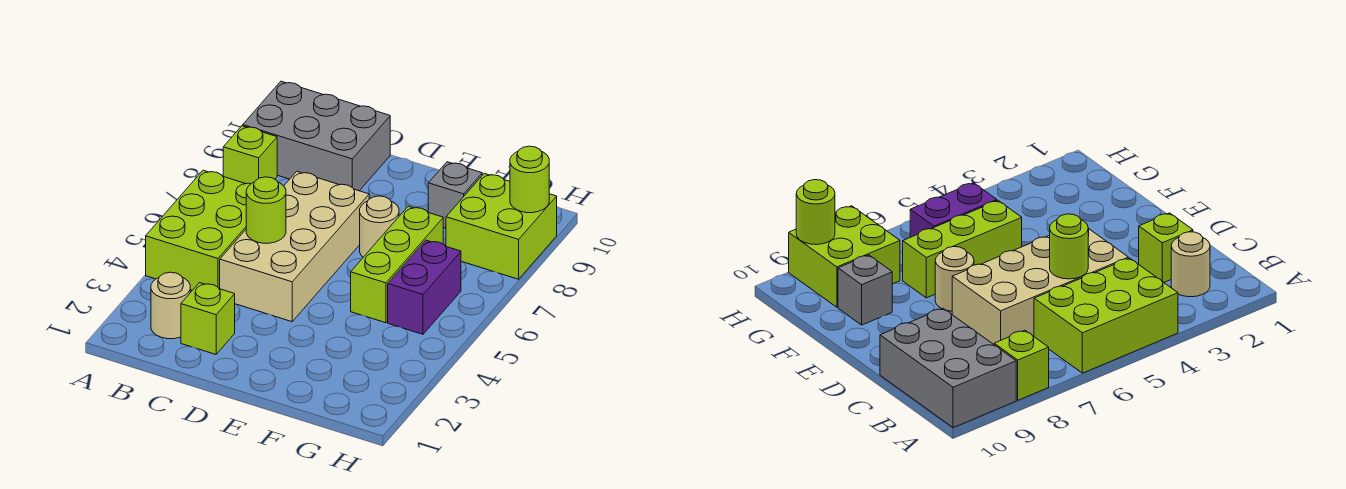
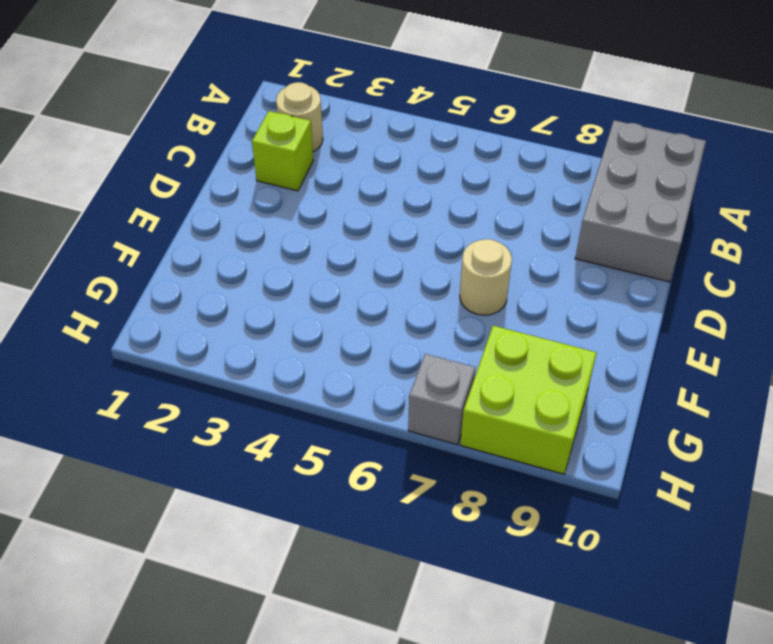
grey brick H7 level 1 -> grey brick F9 level 1
none -> lime brick A4:B6 level 1
none -> lime brick A8 level 1
none -> tan brick C4:D7 level 1

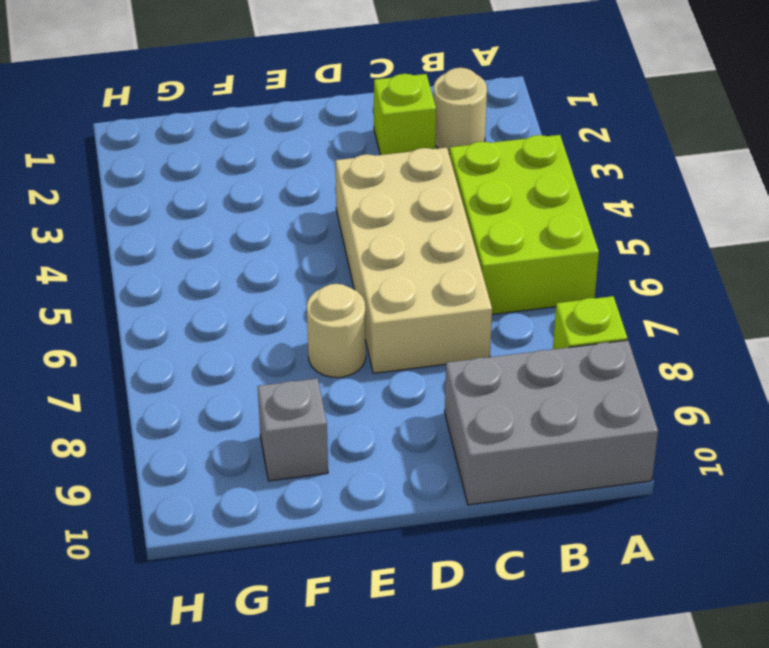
none -> lime brick F5:F7 level 1
none -> purple brick G5:G6 level 1
none -> lime brick G8:H9 level 1

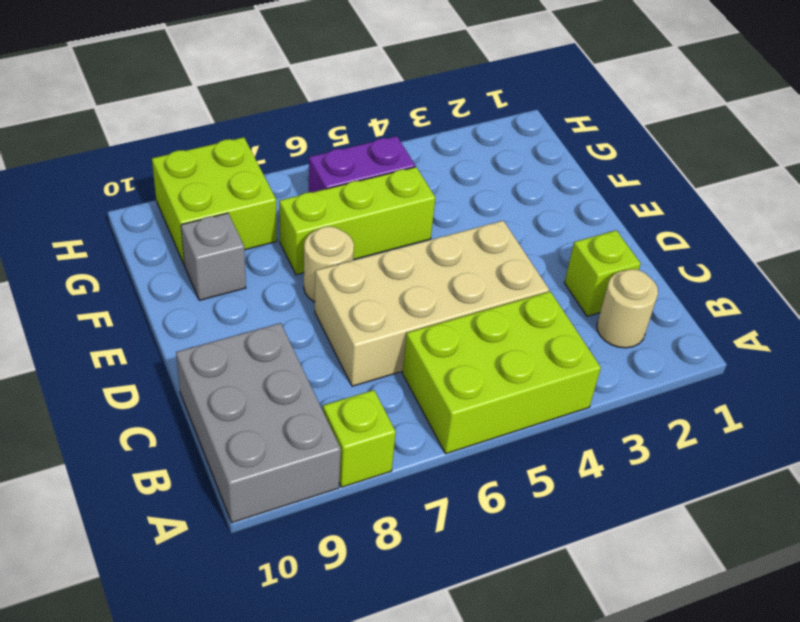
none -> lime round brick C5 level 2
none -> lime round brick H9 level 2

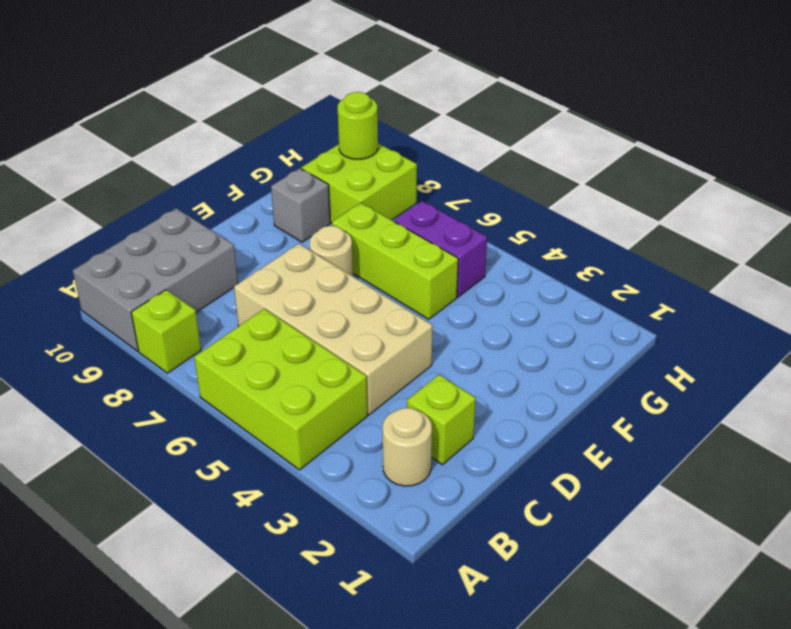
none -> lime round brick C5 level 2

